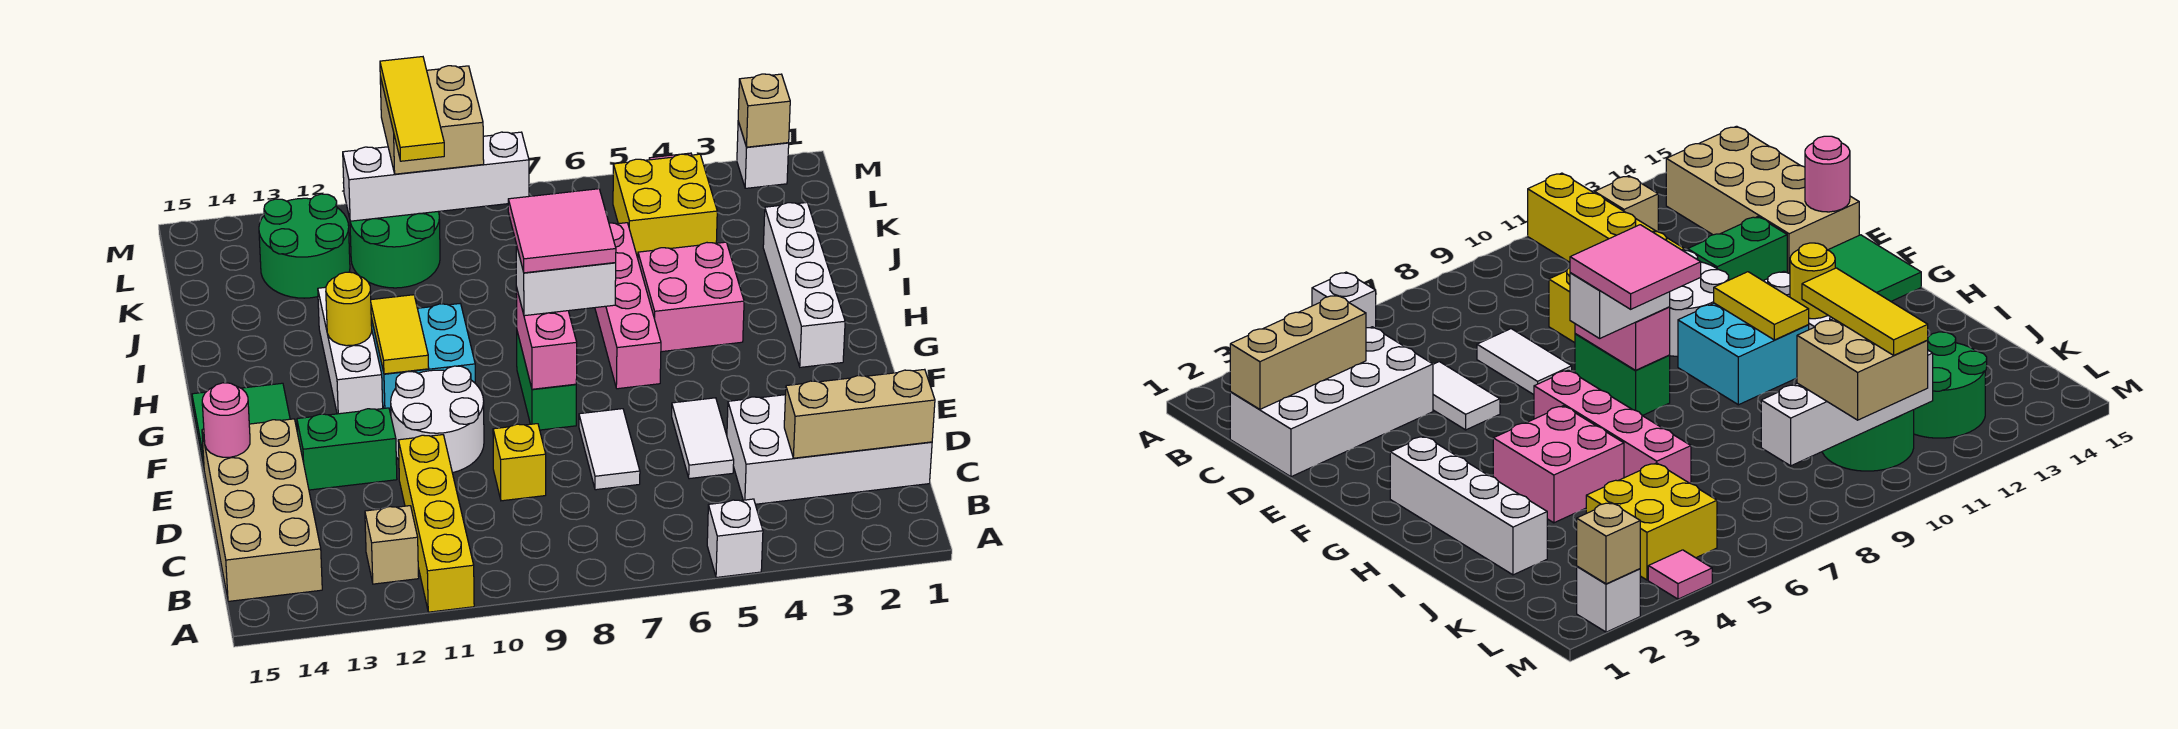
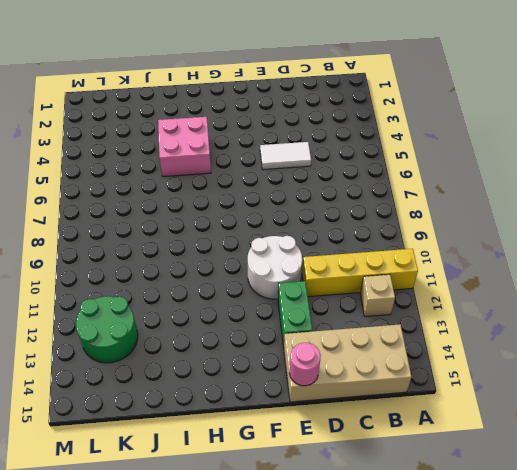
none -> white brick A5 level 1
none -> white brick C1:D4 level 1
none -> white tile D7:E7 level 1
none -> yellow brick D9 level 1

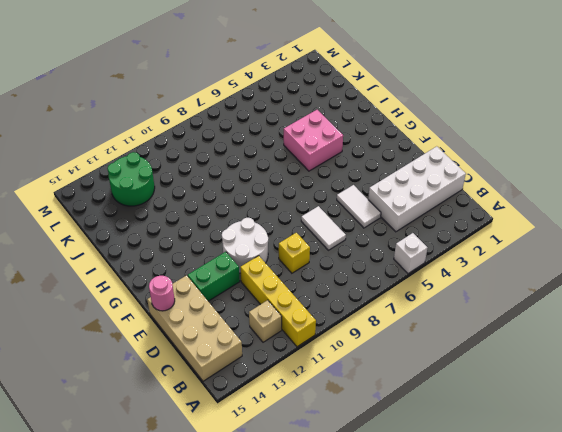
none -> green brick F8:G8 level 1
none -> green tile F14:G15 level 1
none -> white brick G2:J2 level 1
none -> pink brick G6:J6 level 1

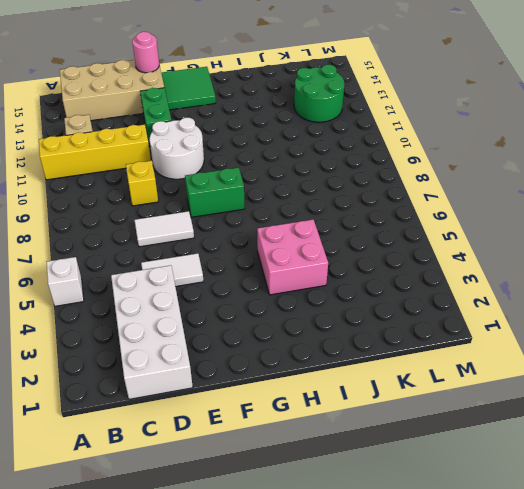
none -> white brick G2:J2 level 1
none -> pink brick G6:J6 level 1
none -> cyan brick G10:H11 level 1
none -> white brick G12:I12 level 1

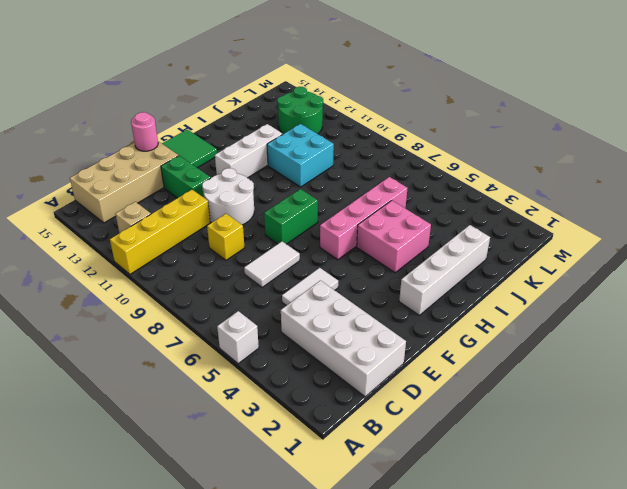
cyan brick I10:J11 level 1 -> cyan brick G10:H11 level 1
none -> yellow brick K4:L5 level 1
none -> green round brick K10:L11 level 1
none -> white brick M2 level 1
none -> pink tile M4 level 1

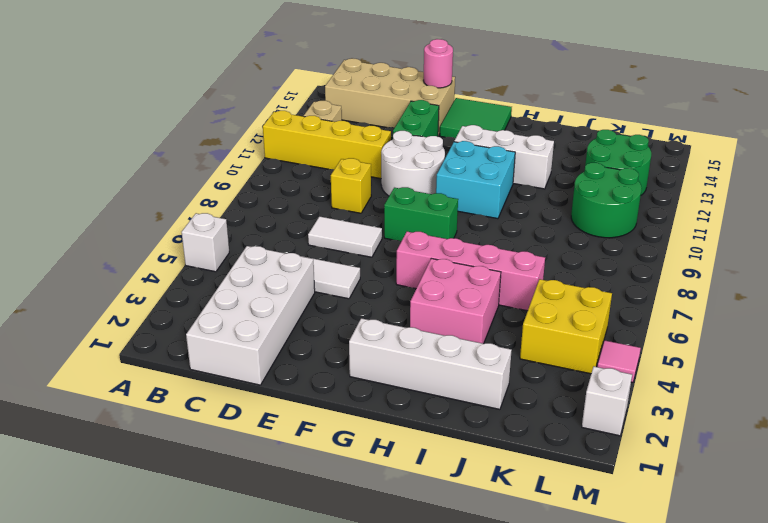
none -> tan brick C1:C3 level 2
none -> pink brick F8:G8 level 2
none -> yellow tile G11:H11 level 2
none -> yellow round brick H12 level 2

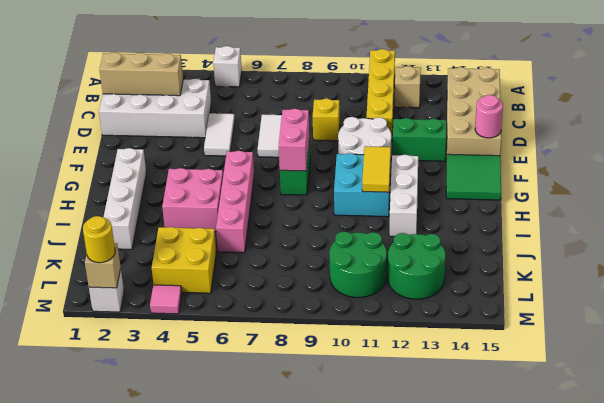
yellow round brick M2 level 3 -> yellow round brick H12 level 2
none -> white brick L8:L11 level 2
none -> white brick G7:G8 level 3
none -> tan brick L9:M10 level 3
none -> pink tile G7:H8 level 4

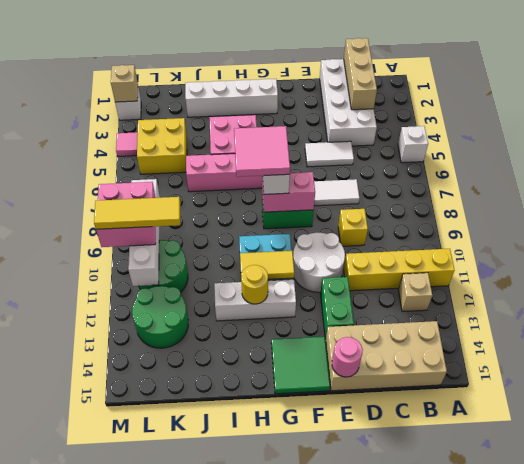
pink brick L9:M10 level 3 -> tan brick L9:M10 level 3

